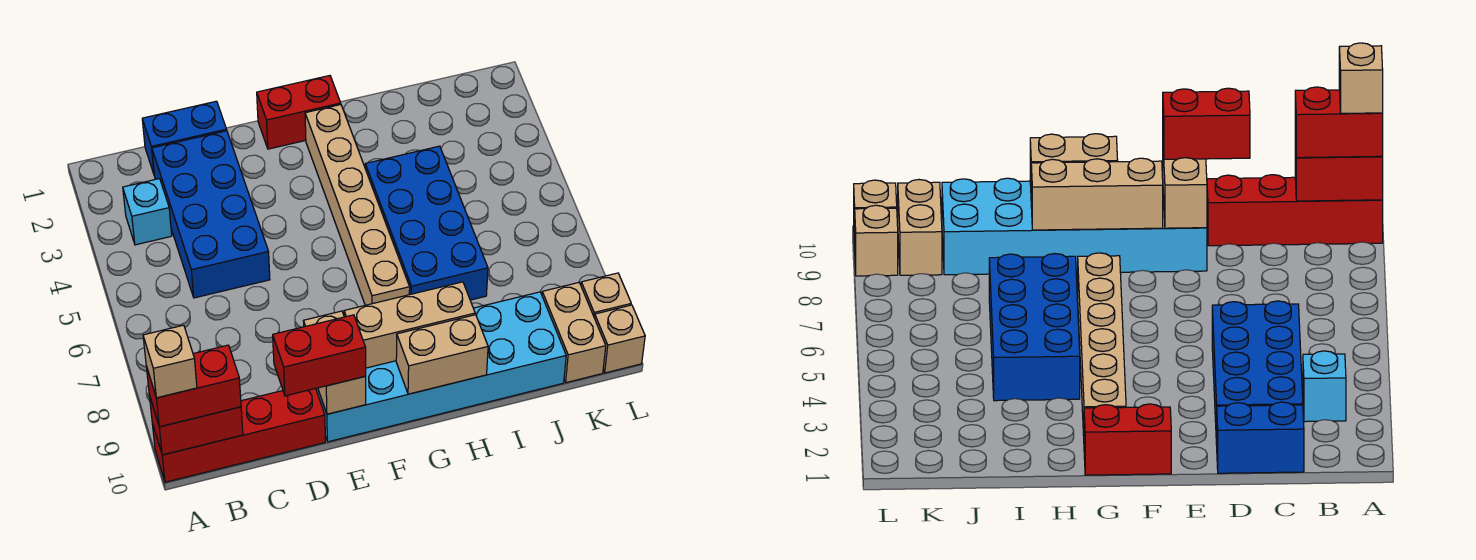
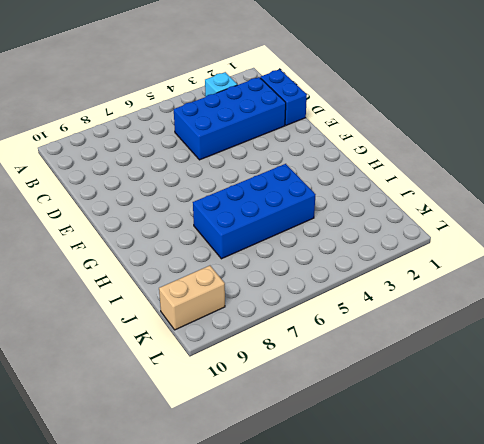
none -> red brick A10:D10 level 1
none -> cyan brick E9:J10 level 1
none -> red brick F1:G1 level 1

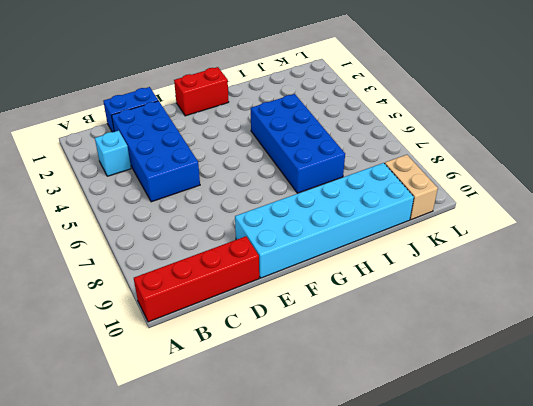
none -> tan brick G2:G7 level 1
none -> tan brick L9 level 1
none -> tan brick L10 level 1

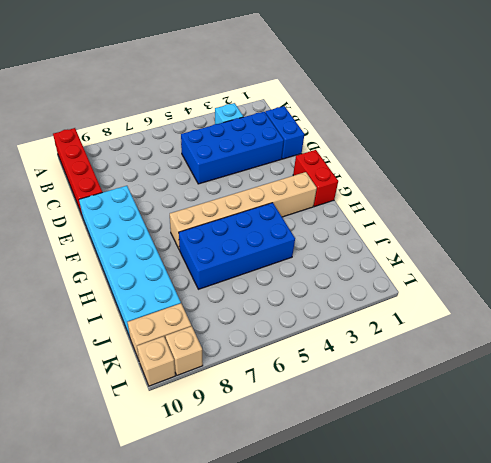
none -> red brick A10:B10 level 2
none -> tan brick E9:E10 level 2
none -> tan brick F9:H9 level 2

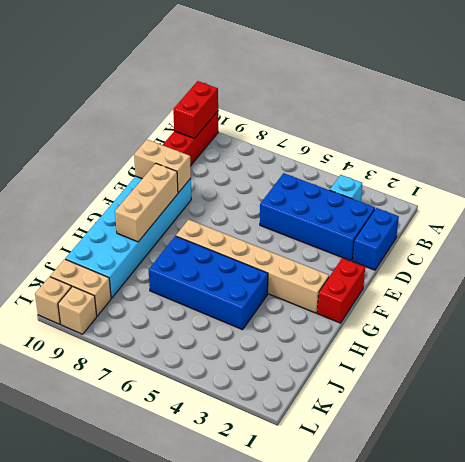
none -> tan brick G10:H10 level 2
none -> red brick A10:B10 level 3
none -> red brick D10:E10 level 3

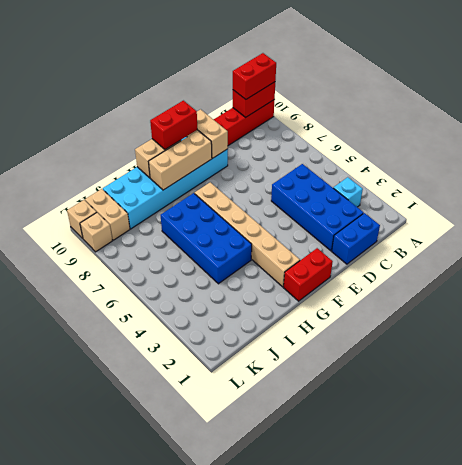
red brick F10:G10 level 3 -> red brick D10:E10 level 3
none -> tan brick A10 level 4

